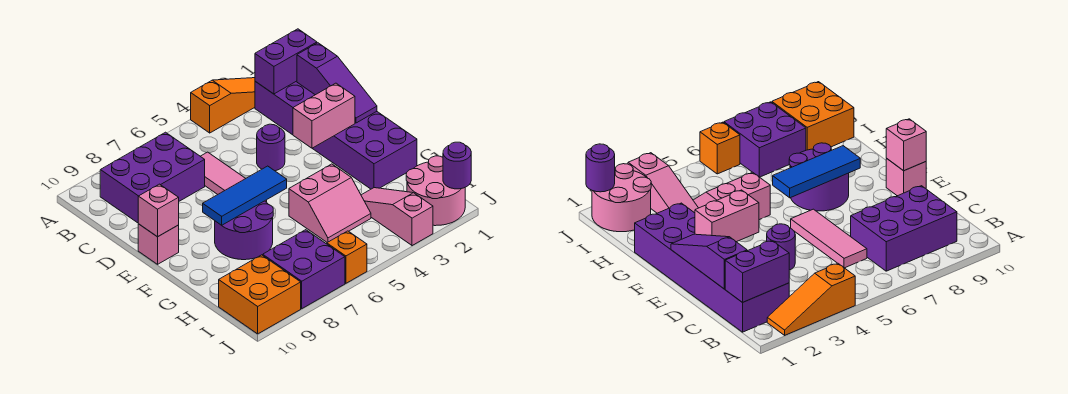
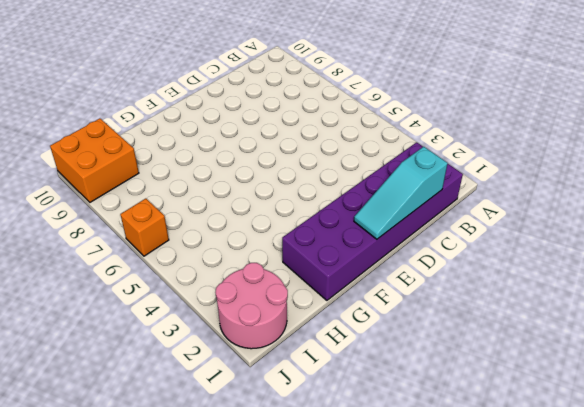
cyan slope C1:E1 level 2 top C -> purple slope C1:E1 level 2 top C
none -> orange slope A2:A4 level 1 top 4
none -> purple brick B7:C9 level 1
none -> pink tile C6:E6 level 1

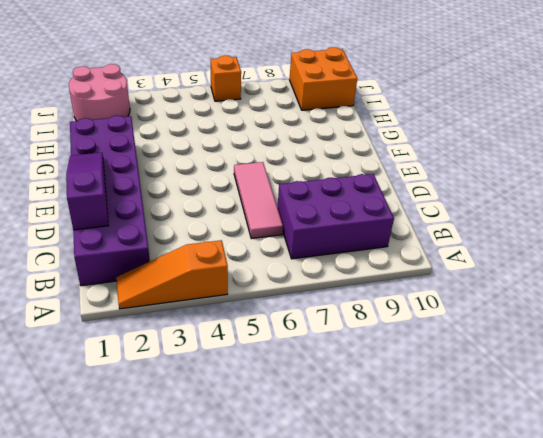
none -> purple round brick D4 level 1
none -> pink brick E10 level 1
none -> purple round brick F7:G8 level 1

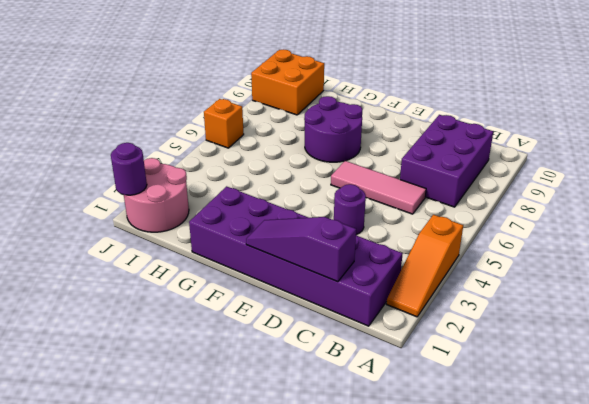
none -> pink brick E10 level 1
none -> pink slope G4:H5 level 1 top G
none -> pink slope H3:J3 level 1 top J

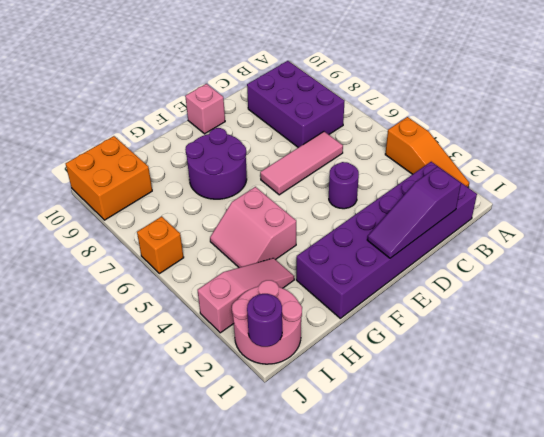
none -> purple brick I7:J8 level 1
none -> purple brick B1:B2 level 2
none -> pink brick E2:E3 level 2

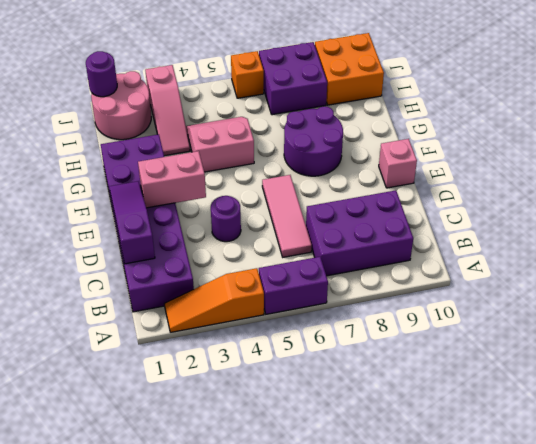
purple brick A5:A6 level 1 -> purple brick B1:B2 level 2
none -> pink brick E10 level 2
none -> blue tile F6:F8 level 2

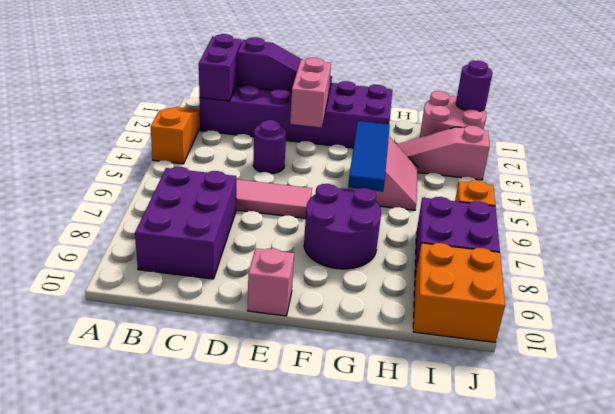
blue tile G4:G6 level 2 -> blue tile F6:F8 level 2
none -> pink brick E10 level 2

